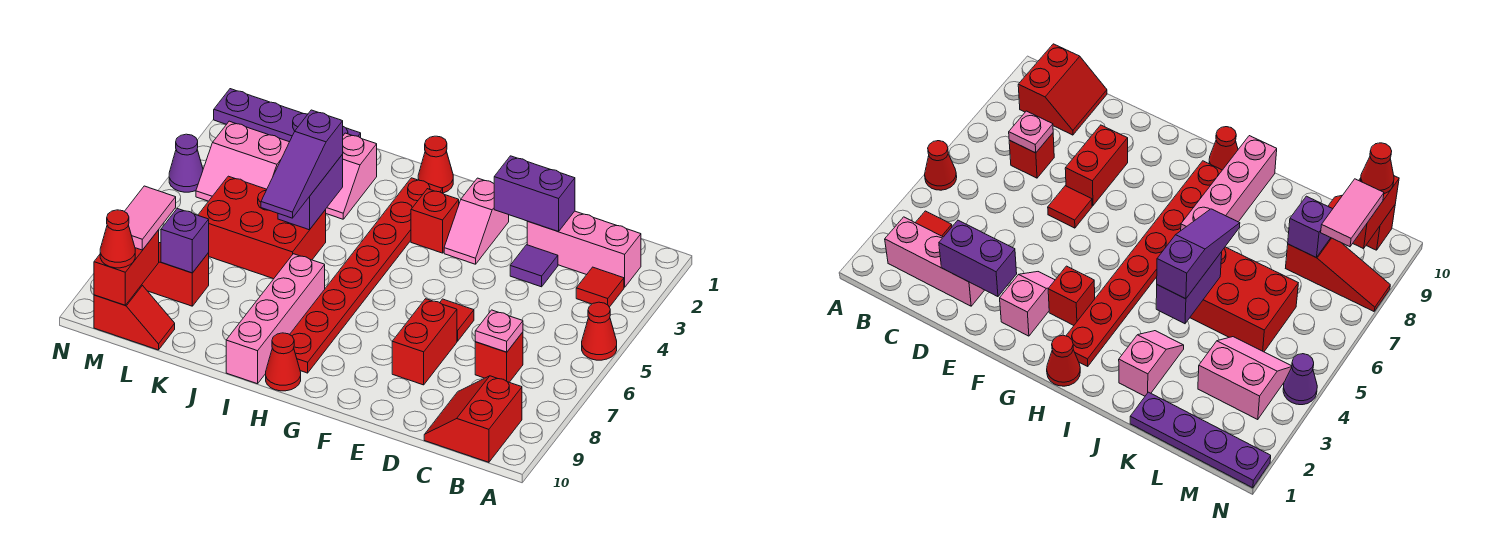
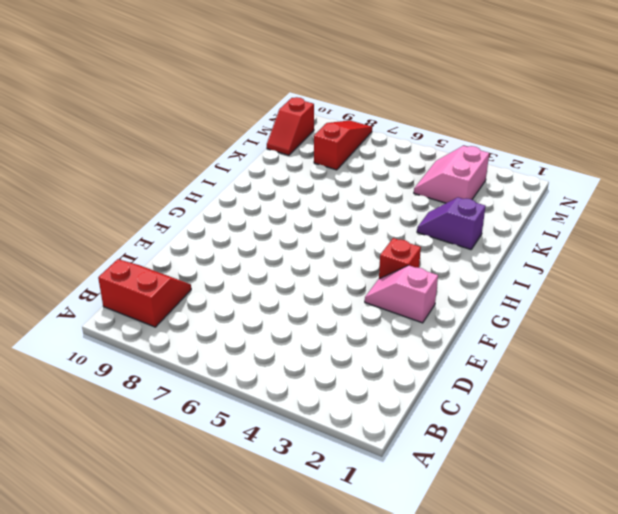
purple slope J2:J3 level 1 top 2 -> pink slope J2:J3 level 1 top 2
none -> red cone A5 level 1
none -> pink brick B2:D2 level 1
none -> red tile B3 level 1

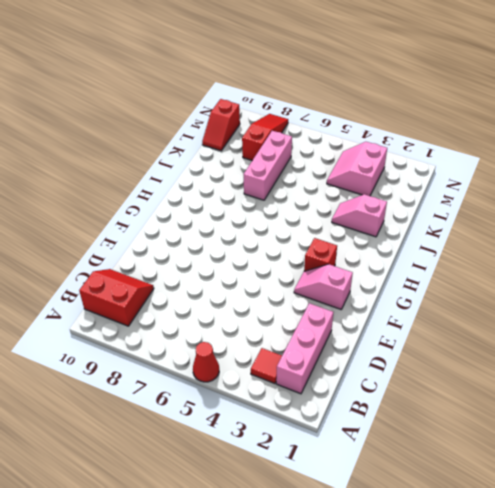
pink brick J7:L7 level 1 -> none
none -> red brick C7 level 1
none -> purple tile D3 level 1
none -> red tile E6 level 1

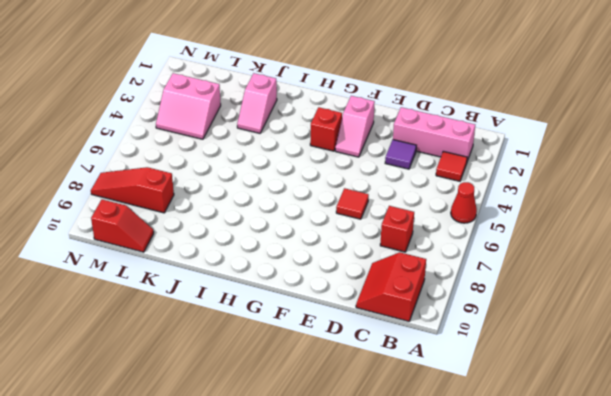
none -> red brick E7:E8 level 1
none -> red cone H1 level 1
none -> red plate H2:H9 level 1

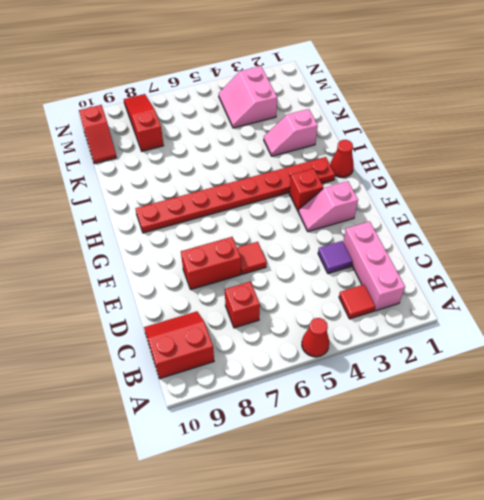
none -> red cone H10 level 1
none -> pink brick I7:I10 level 1
none -> red brick J5:L6 level 1

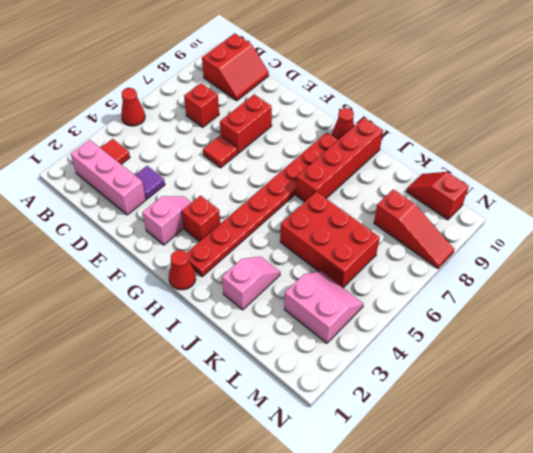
red brick I7:I10 level 1 -> pink brick I7:I10 level 1
none -> purple plate K1:N1 level 1
none -> purple cone N4 level 1
none -> pink plate C7 level 2

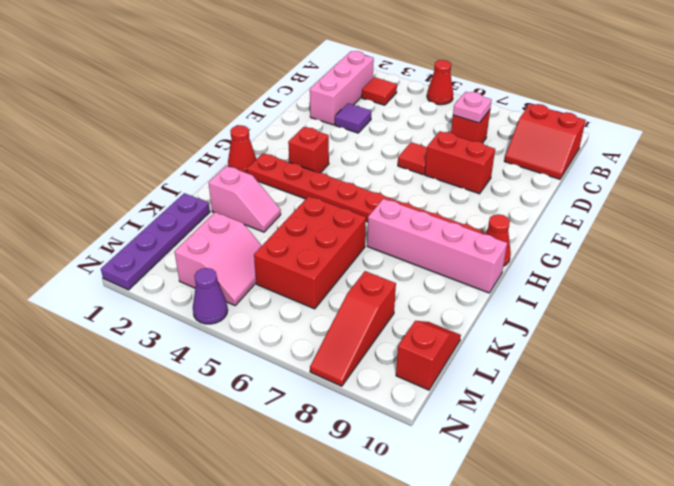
none -> pink slope F2:F3 level 1 top 2
none -> purple brick D2:E2 level 2
none -> purple brick J4:J5 level 2

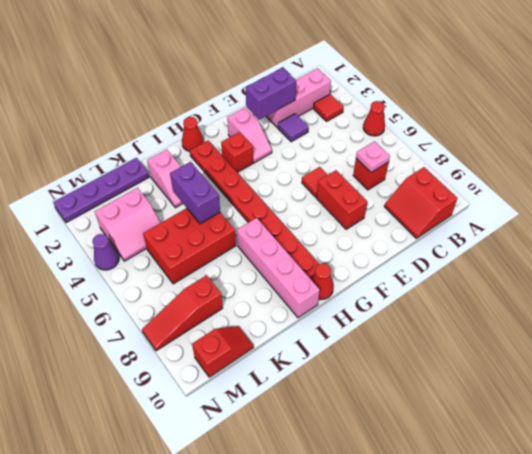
none -> purple brick L8 level 2
none -> red brick M9:M10 level 2
none -> purple slope J4:J6 level 3 top 4

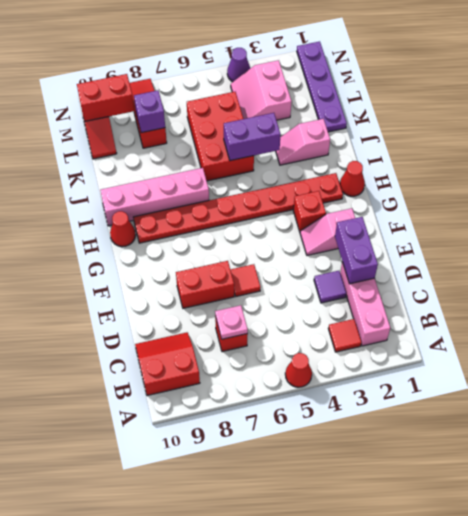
none -> purple slope J4:J6 level 3 top 4
none -> pink tile M8:M9 level 3
none -> red cone M10 level 3

